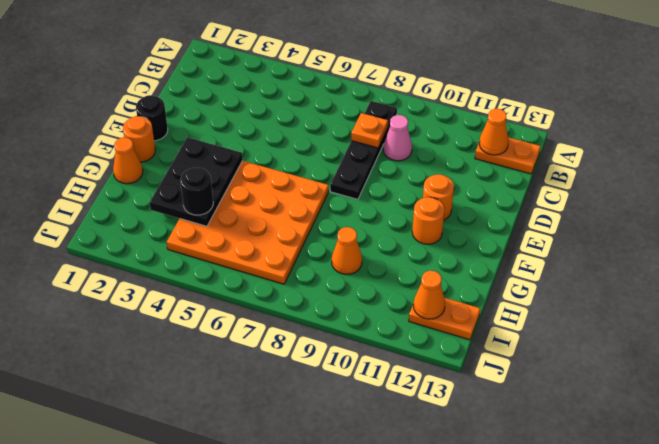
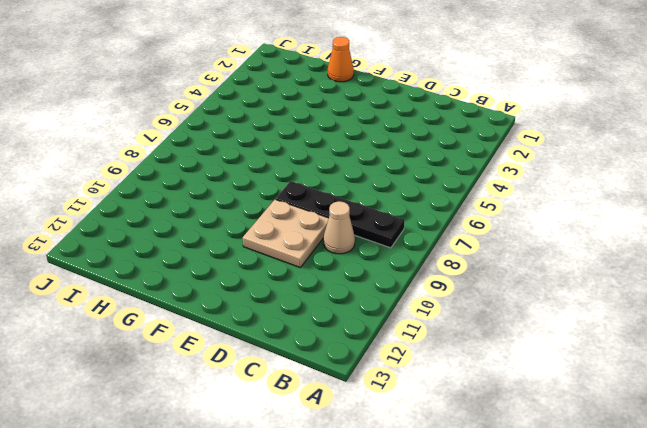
tan cone C9 level 1 -> pink cone C9 level 1
tan plate D9:E10 level 1 -> none
none -> orange plate B12:B13 level 1
none -> black round brick E1 level 1
none -> orange round brick E11 level 1

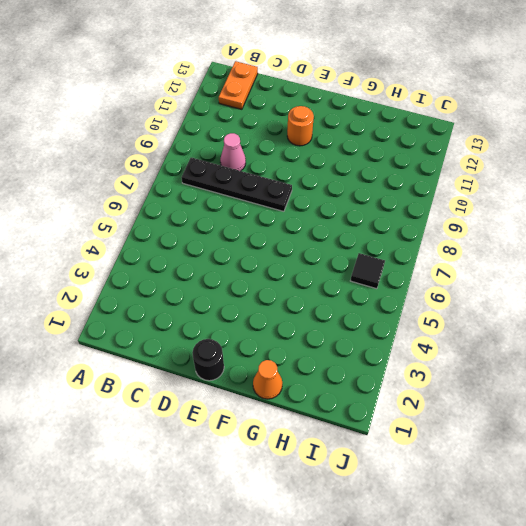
black tile I6 level 1 -> orange plate F4:I7 level 1
none -> orange round brick F1 level 1
none -> orange round brick F11 level 1
none -> orange cone H9 level 1

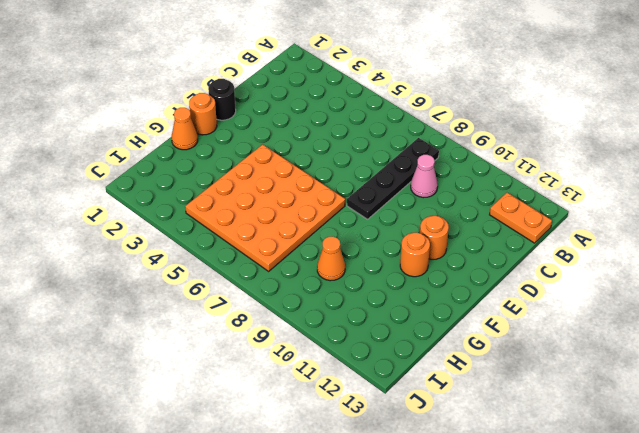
none -> orange plate I12:I13 level 1
none -> orange cone B12 level 2
none -> orange plate C8 level 2

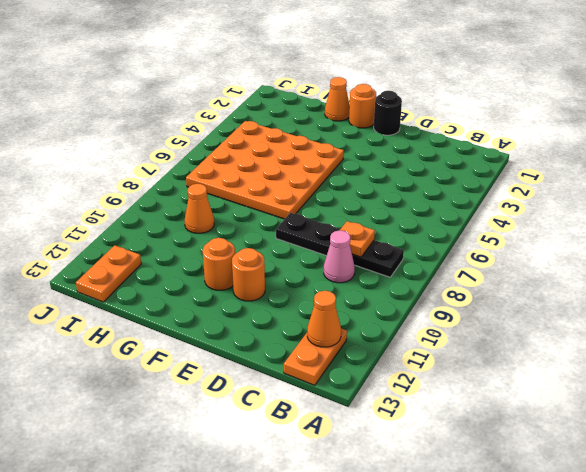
none -> black plate F3:H4 level 2
none -> orange cone I12 level 2
none -> black round brick H4 level 3

